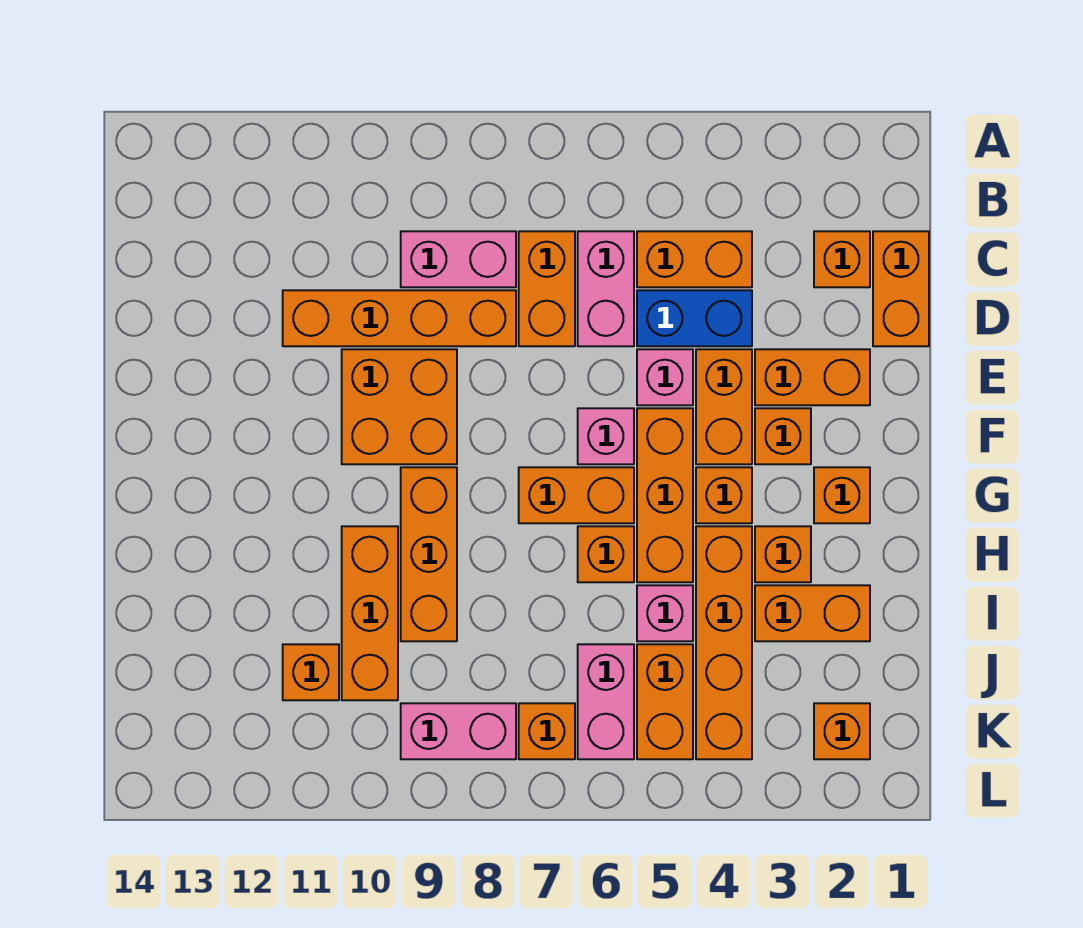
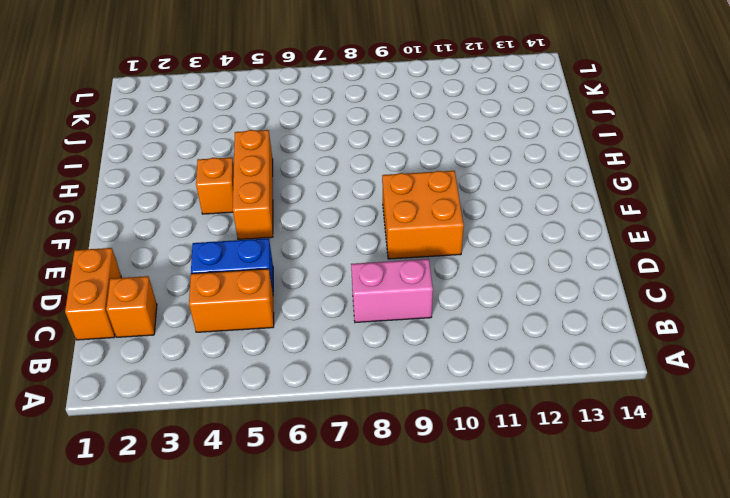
none -> pink brick C6:D6 level 1
none -> orange brick C7:D7 level 1
none -> orange brick D8:D11 level 1
none -> orange brick E2:E3 level 1

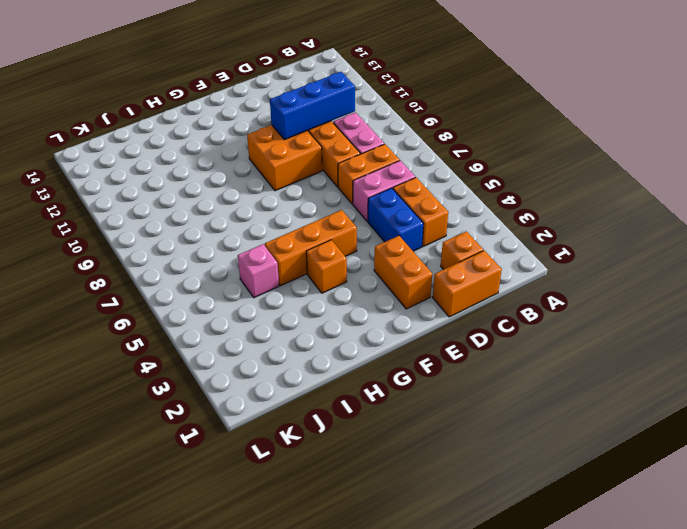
blue brick C10:E10 level 2 -> none
none -> orange brick E4:F4 level 1
none -> pink brick E5 level 1
none -> orange brick F3 level 1
none -> pink brick F6 level 1

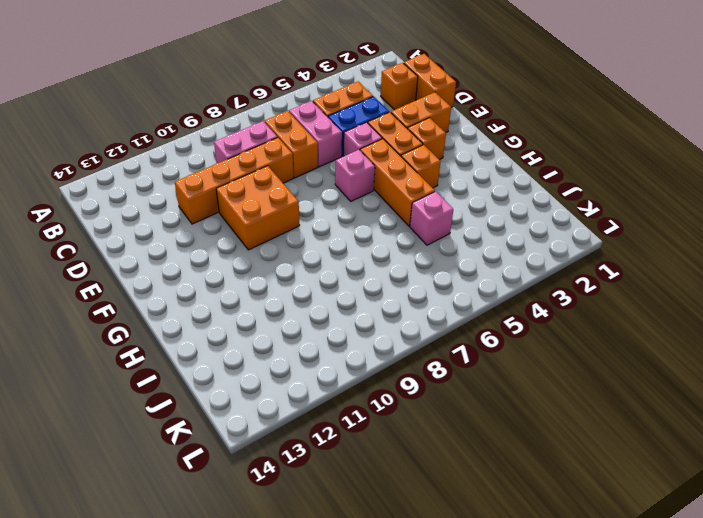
none -> orange brick G2 level 1
none -> orange brick G6:G7 level 1
none -> orange brick G9:I9 level 1
none -> orange brick H3 level 1

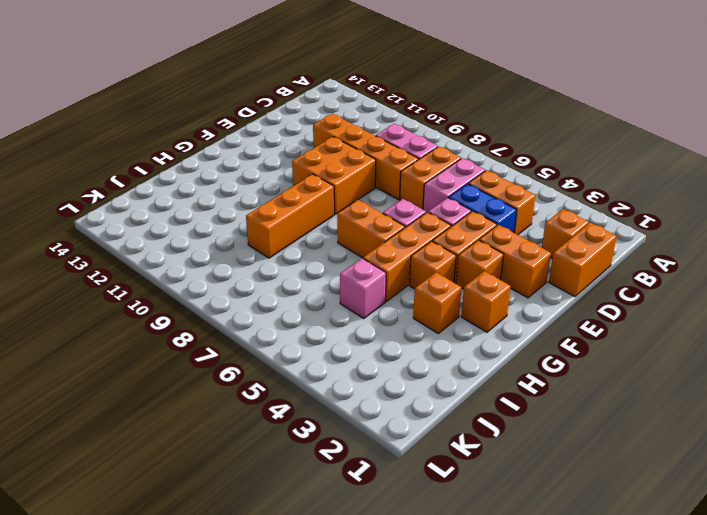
none -> orange brick H4:K4 level 1
none -> orange brick H6 level 1
none -> orange brick H10:J10 level 1
none -> orange brick I2:I3 level 1

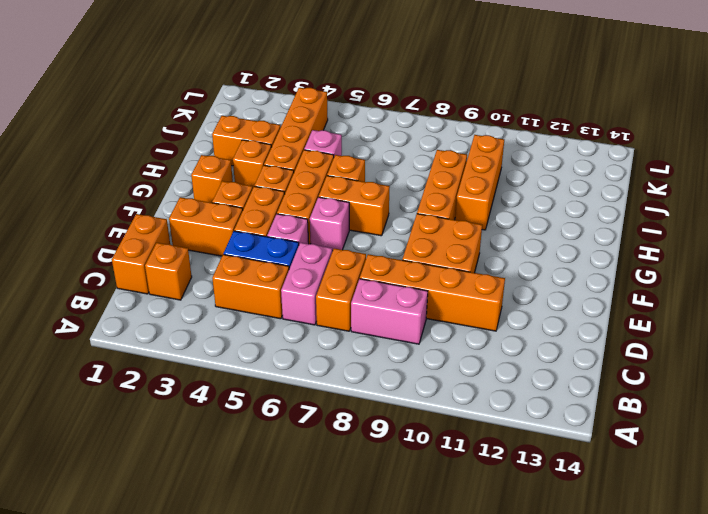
none -> orange brick J5:K5 level 1
none -> pink brick J6:K6 level 1
none -> orange brick J11 level 1
none -> orange brick K2 level 1

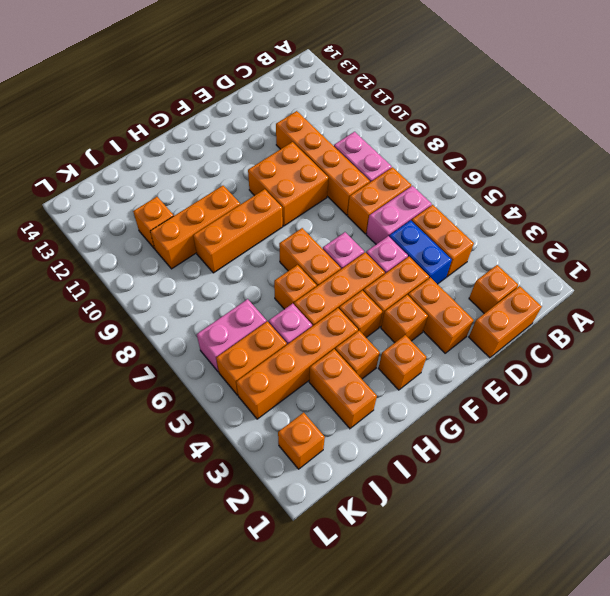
none -> orange brick K7 level 1
none -> pink brick K8:K9 level 1

